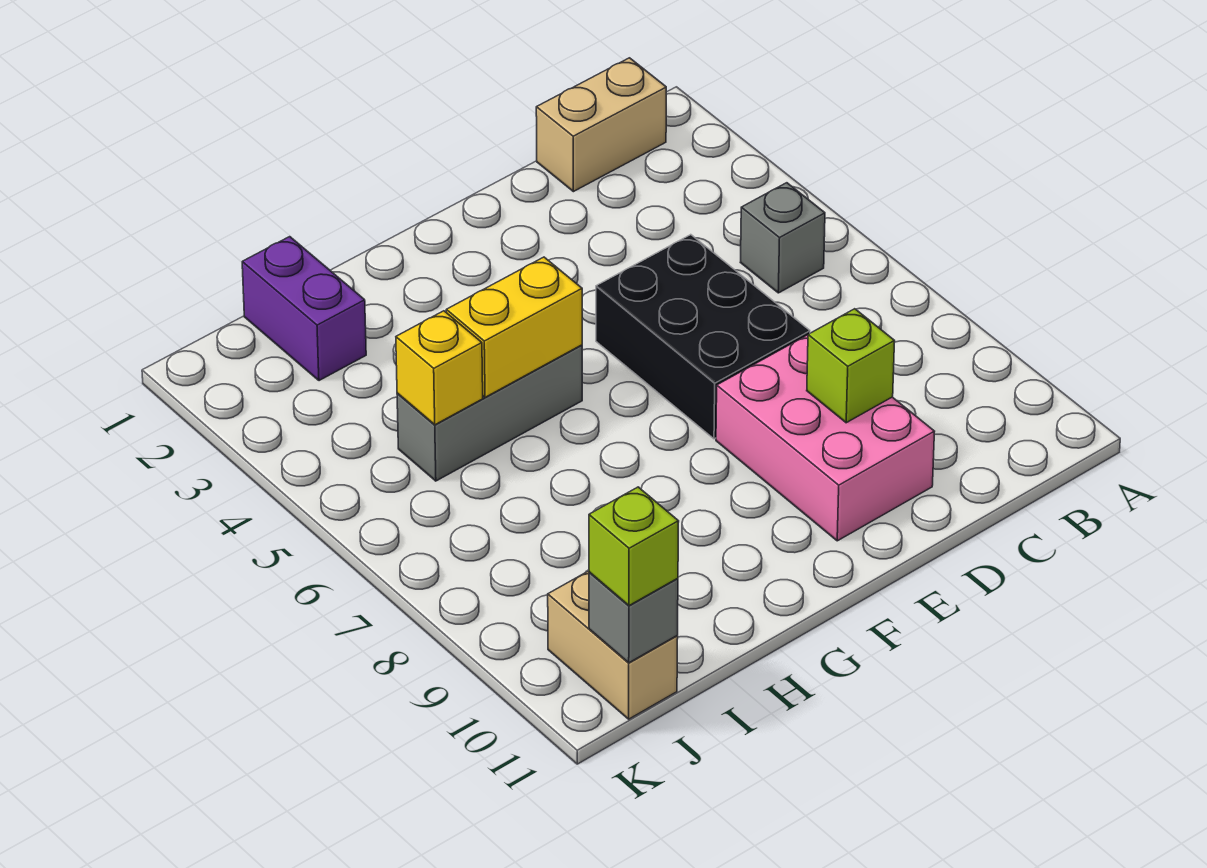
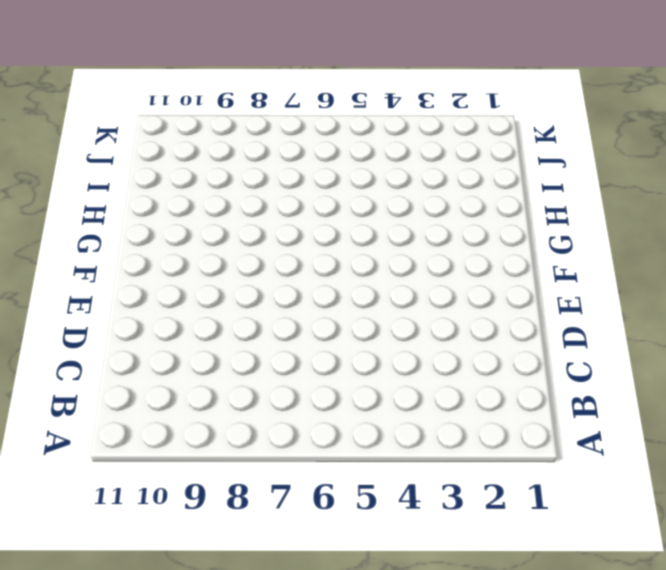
none -> tan brick B1:C1 level 1
none -> grey brick B5 level 1
none -> black brick D5:E7 level 1

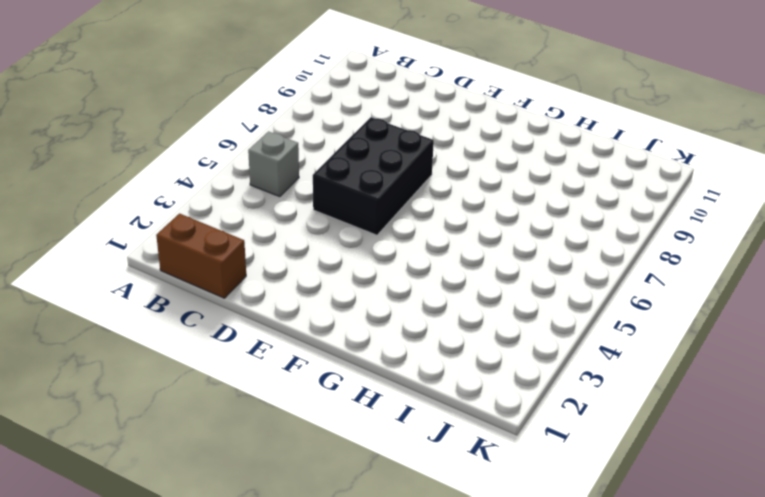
brown brick B1:C1 level 1 -> tan brick B1:C1 level 1
none -> pink brick D8:E10 level 1
none -> grey brick G5:I5 level 1
none -> purple brick I1:I2 level 1

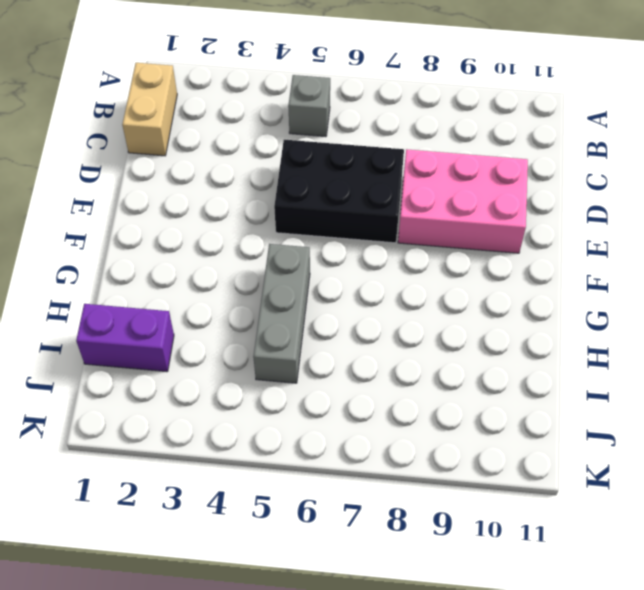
none -> tan brick J10:J11 level 1
none -> lime brick D9 level 2
none -> yellow brick G5:H5 level 2

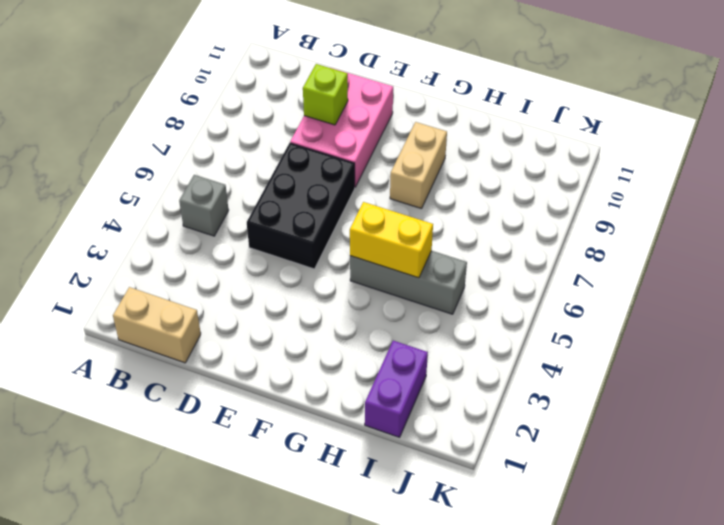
tan brick G8:G9 level 1 -> tan brick J10:J11 level 1
none -> yellow brick I5 level 2
none -> grey brick J11 level 2
none -> lime brick J11 level 3

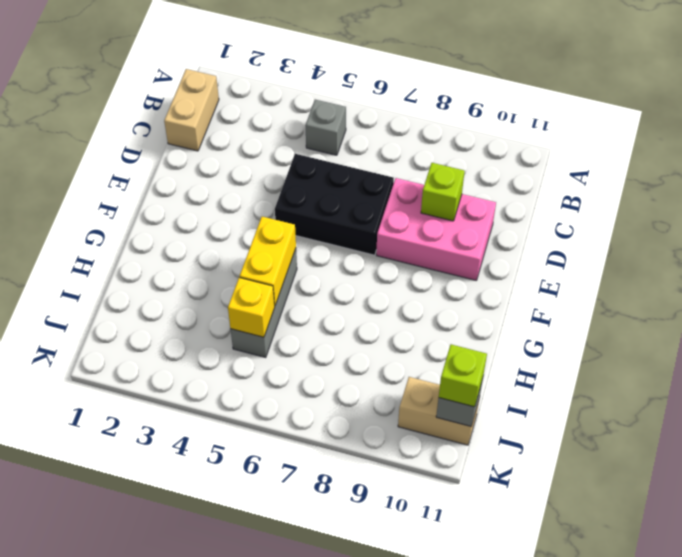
none -> purple brick I1:I2 level 1

